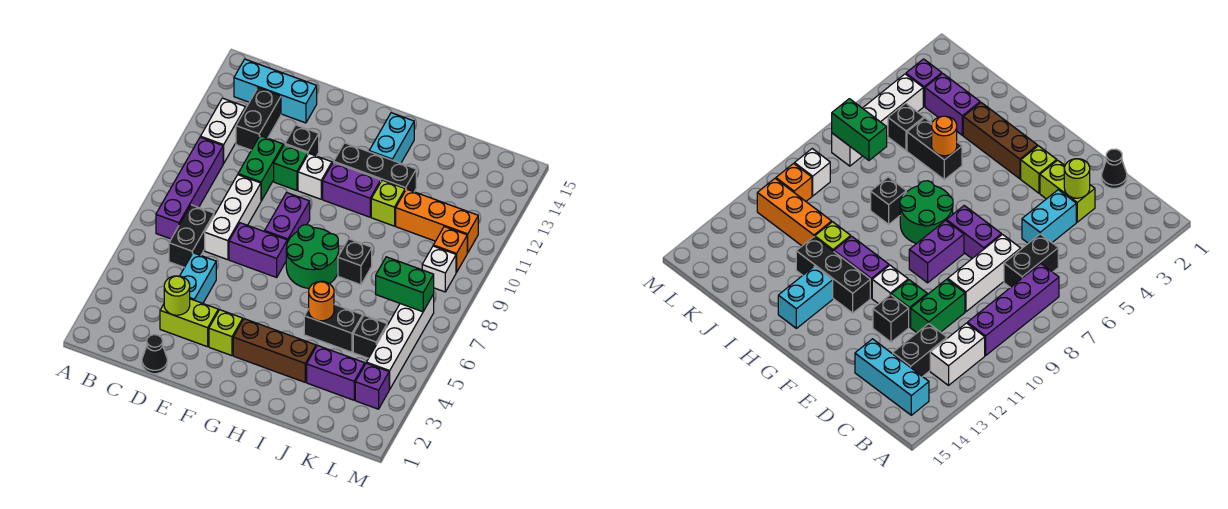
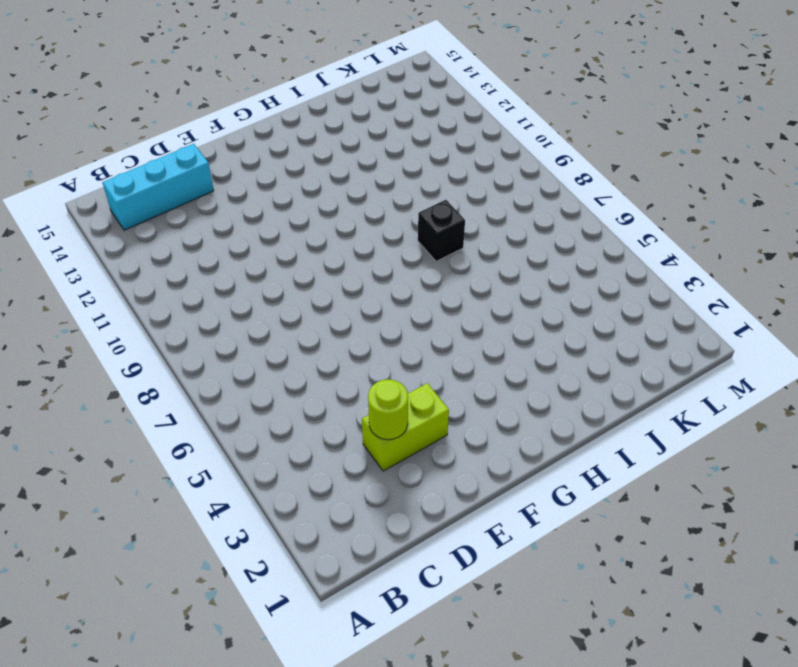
none -> purple brick B7:B10 level 1
none -> white brick B11:B12 level 1
none -> black brick C6:C7 level 1
none -> black brick C12:C13 level 1

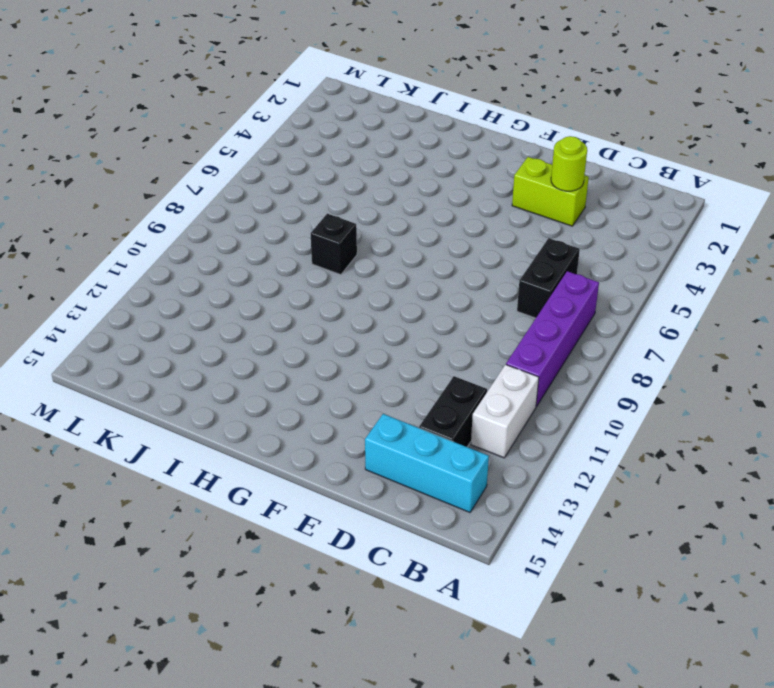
none -> black cone D1 level 1
none -> cyan brick D4:D5 level 1
none -> white brick D7:D9 level 1
none -> green brick D10:D11 level 1

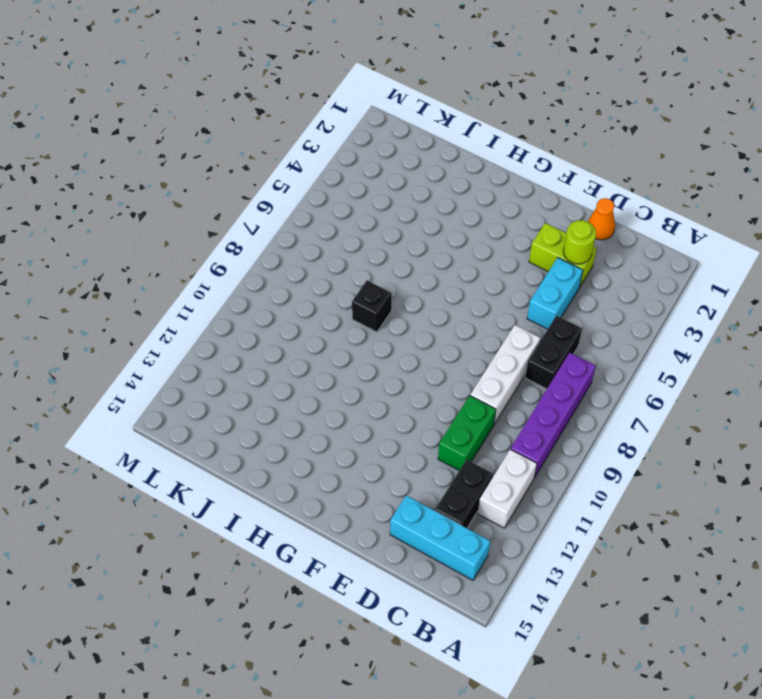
orange cone D1 level 1 -> black cone D1 level 1
none -> purple brick E7:F7 level 1
none -> green brick E11 level 1
none -> black brick E12 level 1
none -> lime brick F3 level 1

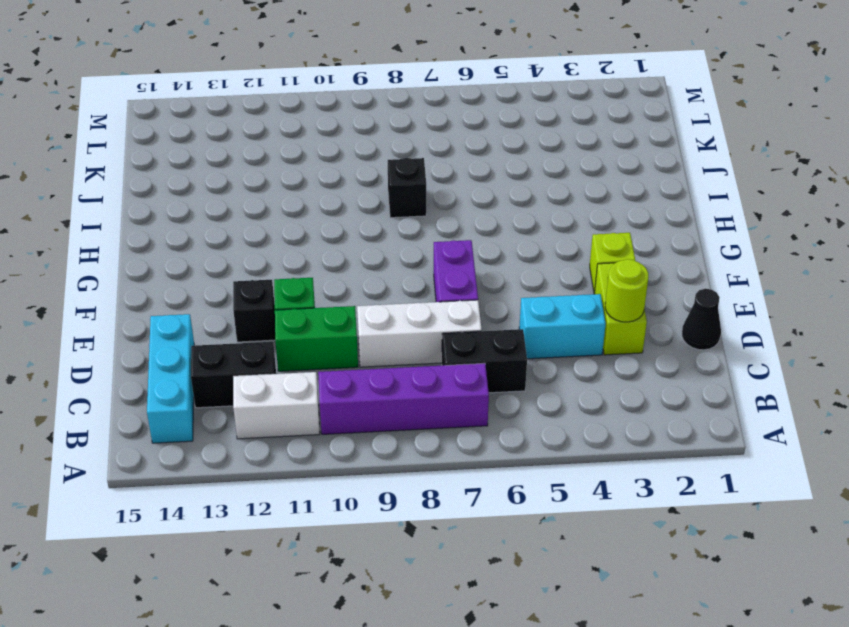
none -> purple brick F8:F9 level 1
none -> white brick F11 level 1
none -> brown brick G3:I3 level 1
none -> green round brick G7:H8 level 1

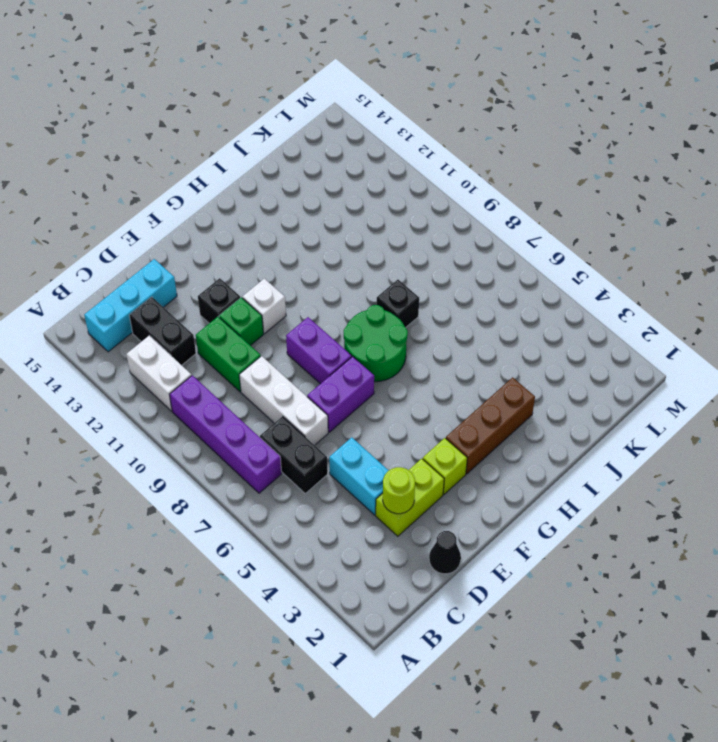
none -> purple brick G11:H11 level 1
none -> black brick G12:I12 level 1
none -> cyan brick H13:H14 level 1
none -> black brick I5:J5 level 1

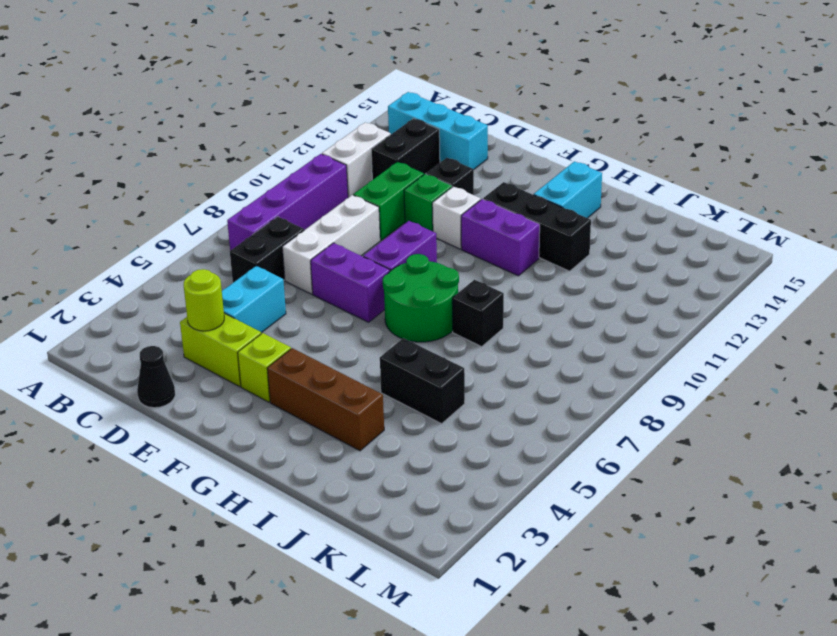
none -> lime brick I11 level 1
none -> purple brick J3:K3 level 1
none -> orange brick J11:L11 level 1
none -> black brick K5 level 1

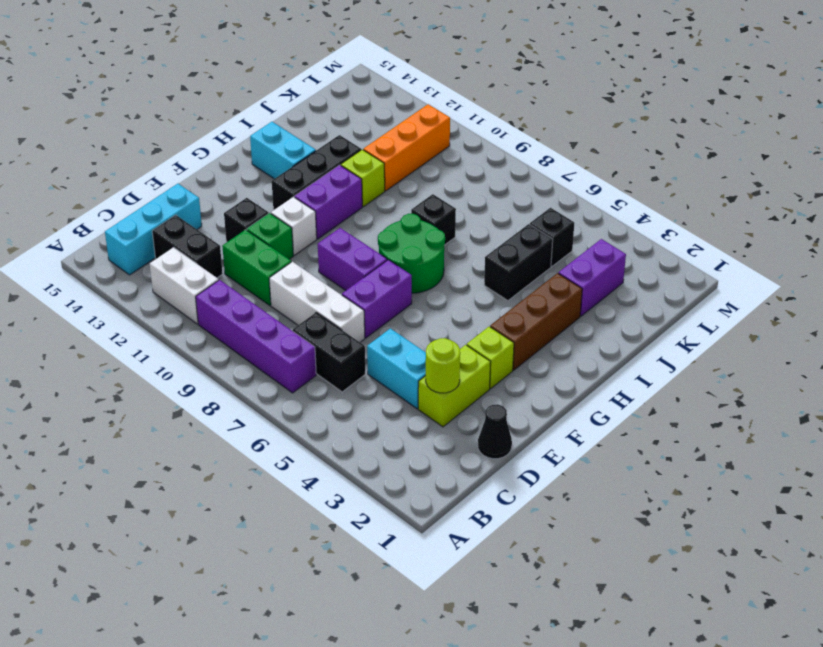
none -> purple brick L3 level 1
none -> white brick L4:L7 level 1
none -> white brick L9 level 1
none -> orange brick L10 level 1

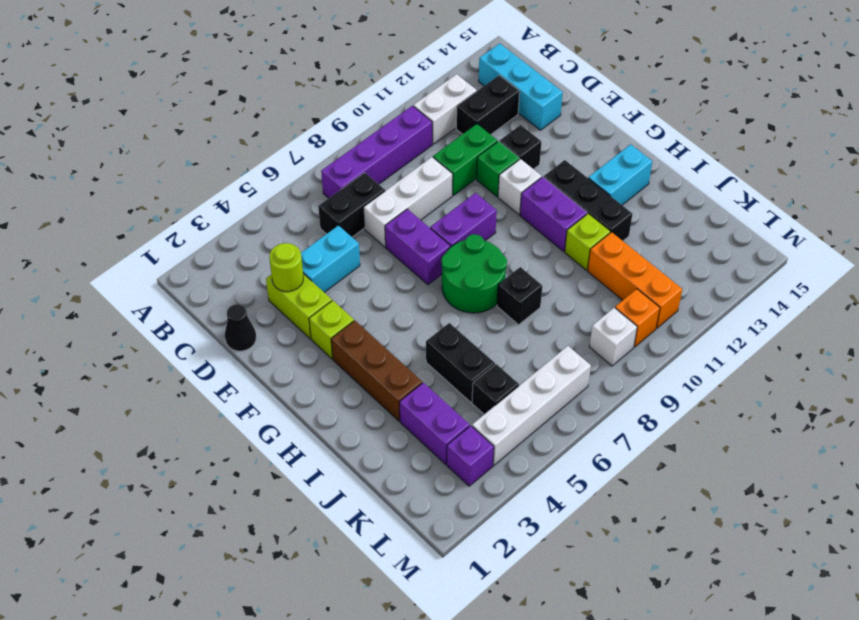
none -> orange round brick I5 level 2
none -> green brick K7:L7 level 2

